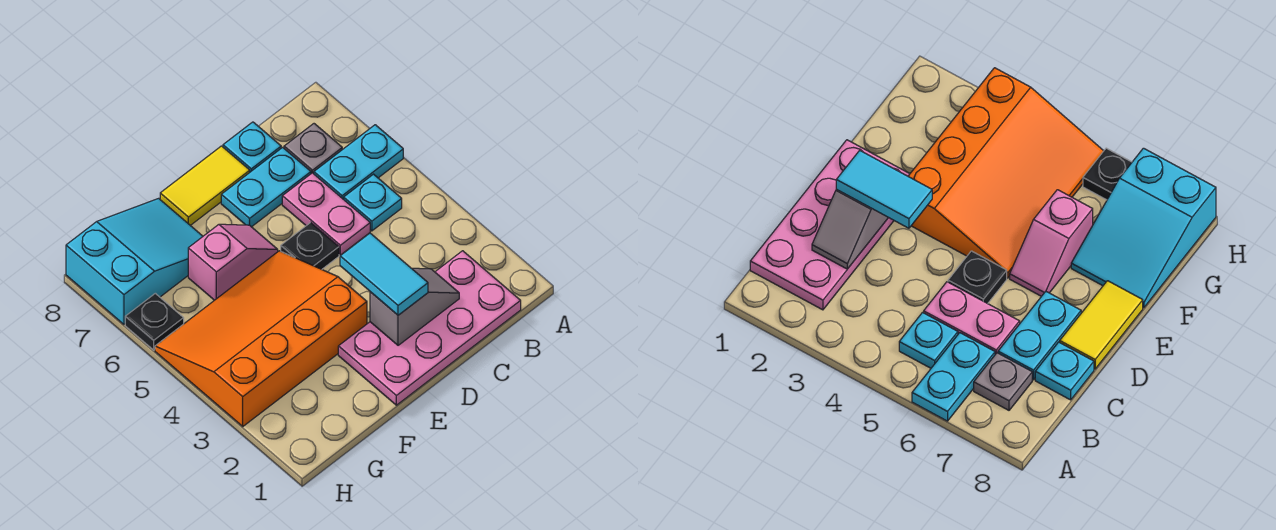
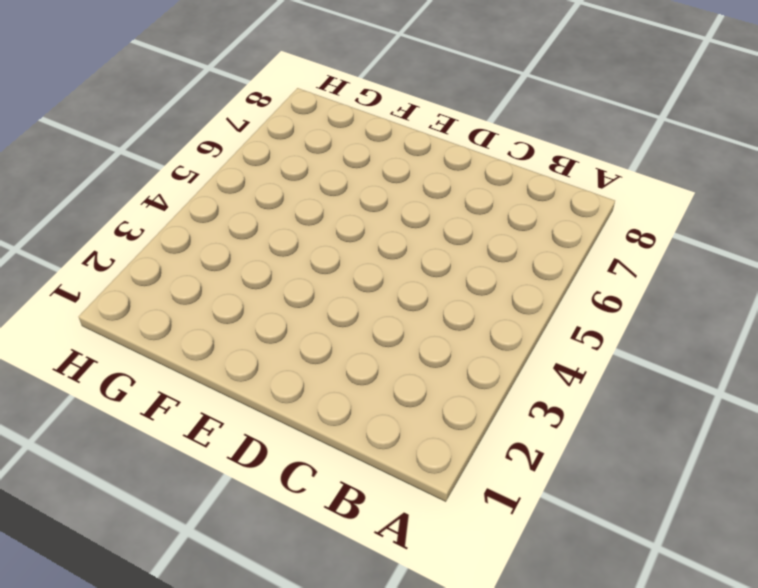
none -> cyan plate A6:B6 level 1
none -> pink plate B1:E2 level 1
none -> cyan plate B5 level 1

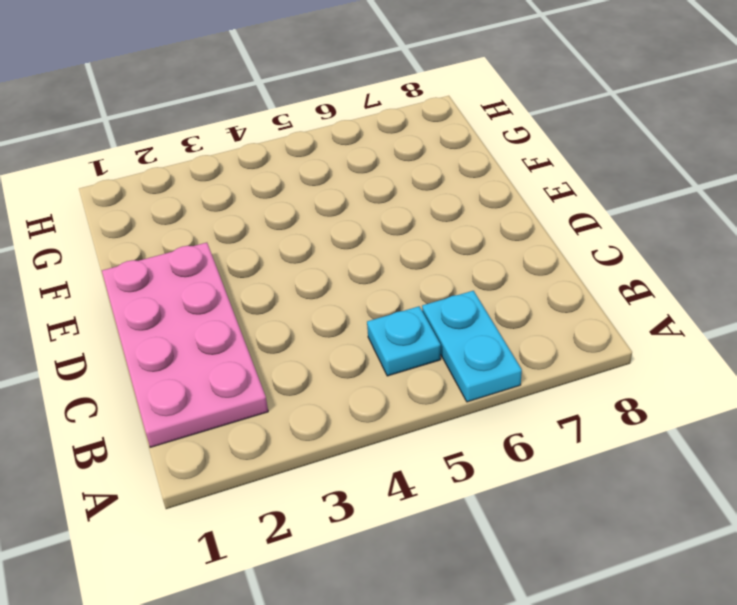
none -> grey plate B7 level 1
none -> pink plate C5:C6 level 1
none -> cyan plate C7:D7 level 1

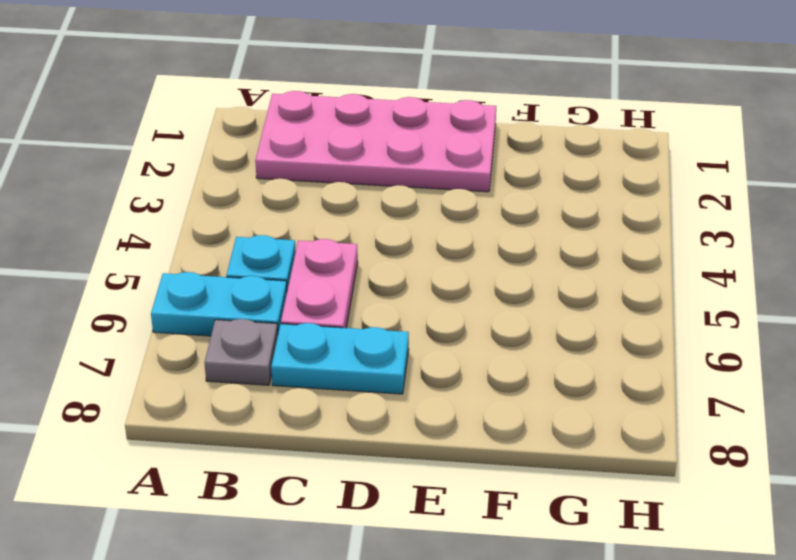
none -> cyan plate C8 level 1
none -> black plate D5 level 1
none -> yellow tile D8:E8 level 1

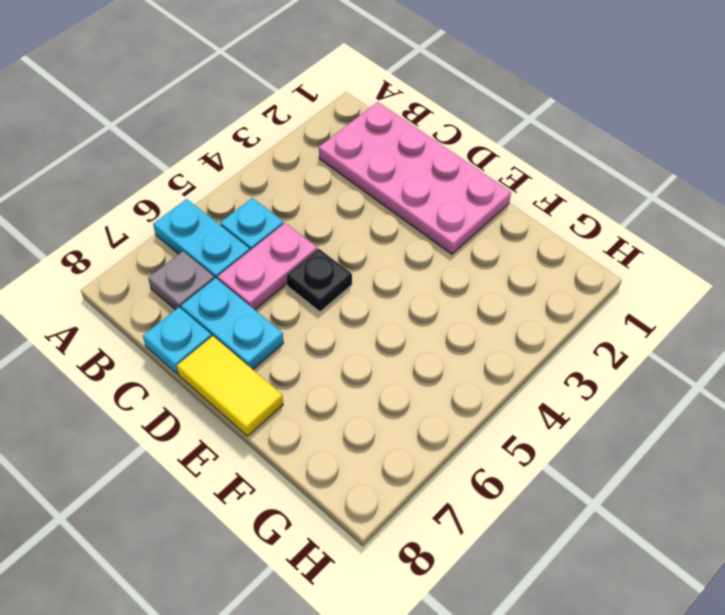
none -> orange slope E3:H5 level 1 top 3
none -> pink slope E6:F6 level 1 top F
none -> cyan slope F7:H8 level 1 top H

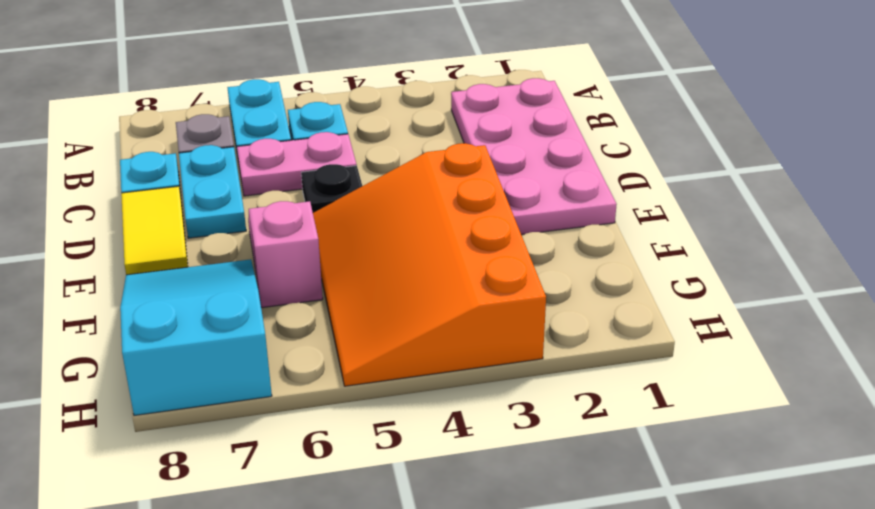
none -> black plate H6 level 1
none -> grey slope C2:D2 level 2 top D
none -> cyan tile D2:D3 level 3

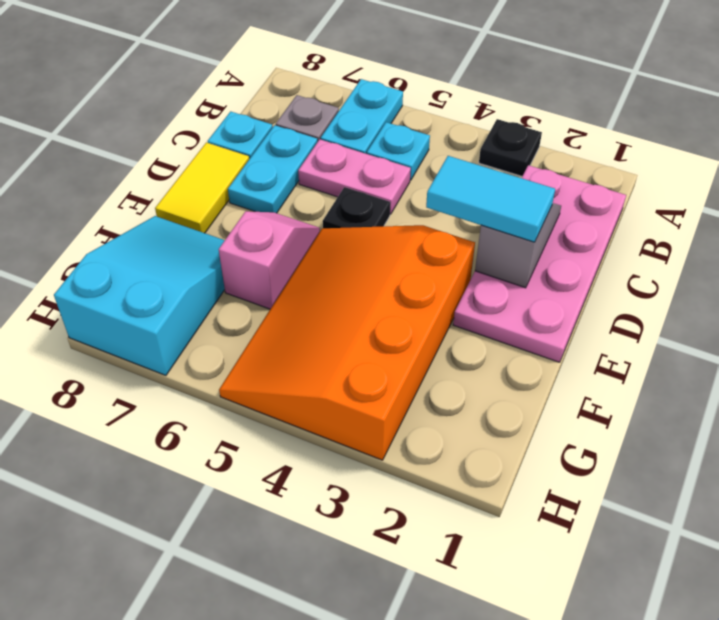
black plate A3 level 1 -> black plate H6 level 1

